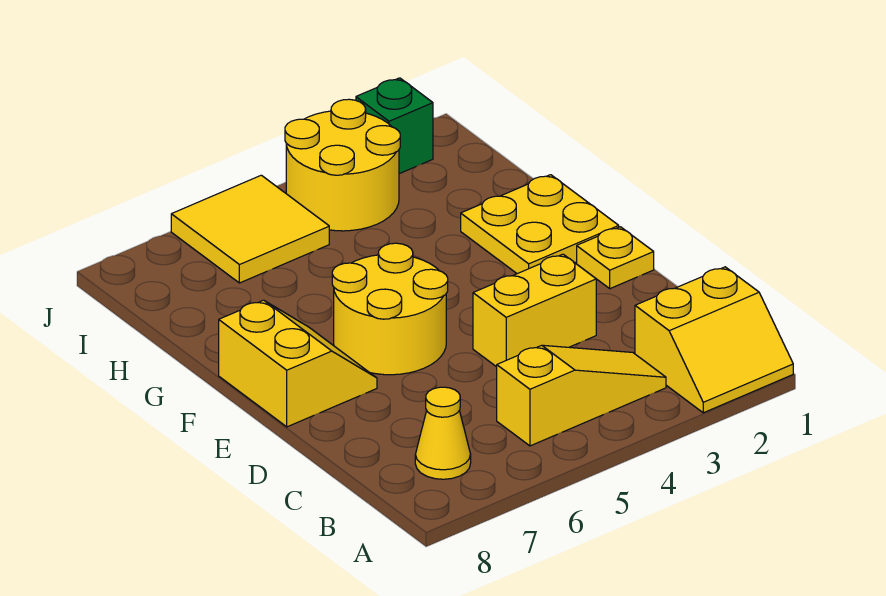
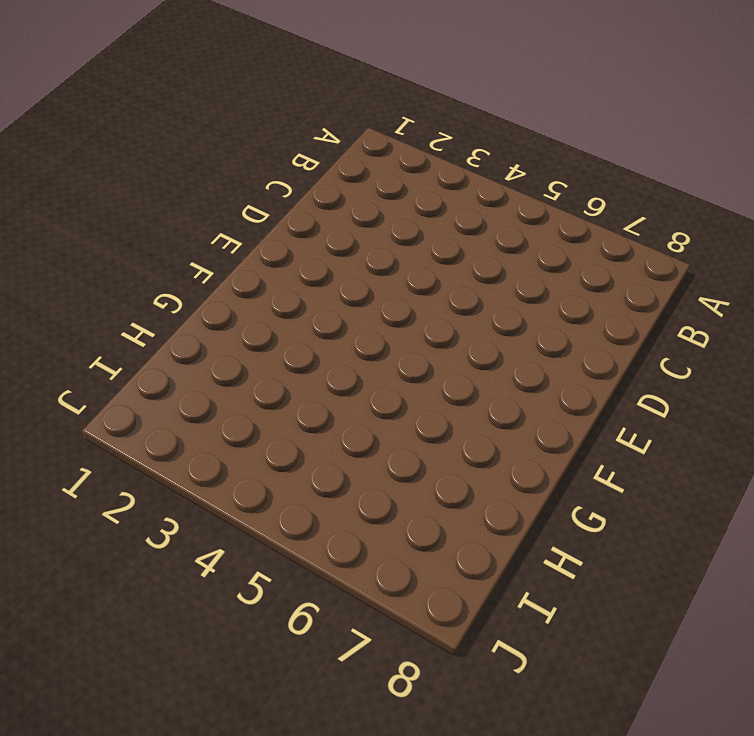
none -> yellow slope A1:B2 level 1 top B
none -> yellow slope B3:B5 level 1 top 5

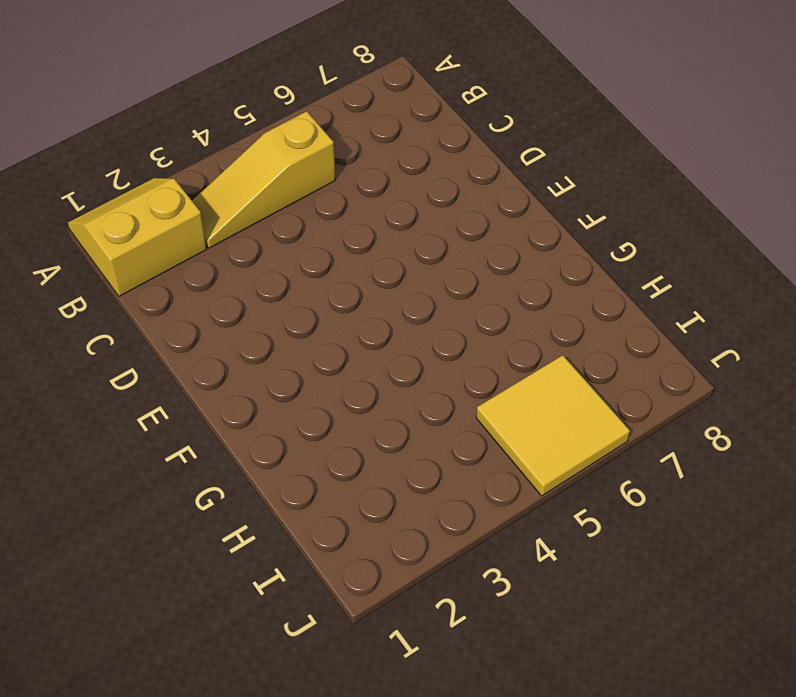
none -> yellow cone B7 level 1
none -> yellow brick D3:D4 level 1

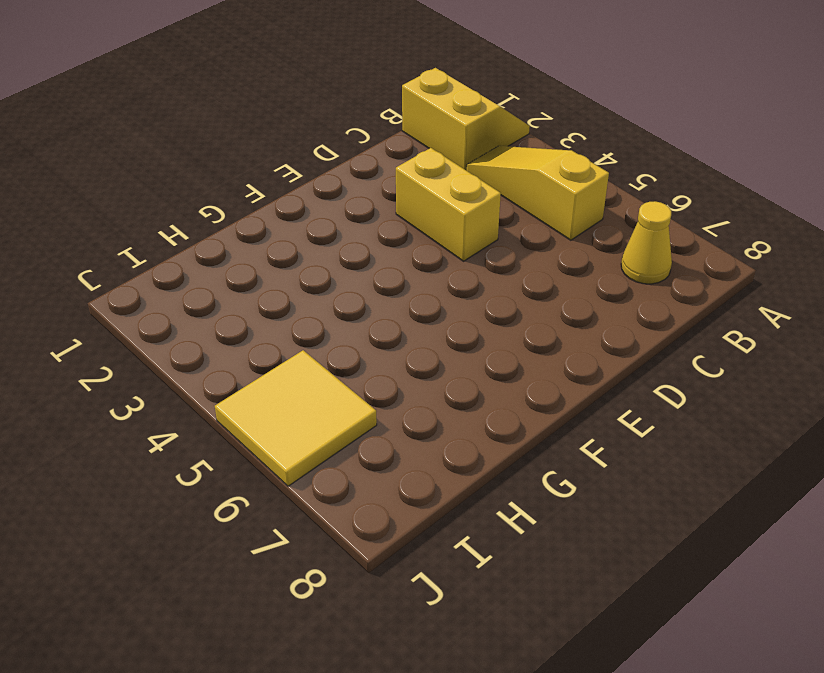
none -> yellow plate E1 level 1
none -> yellow round brick E5:F6 level 1

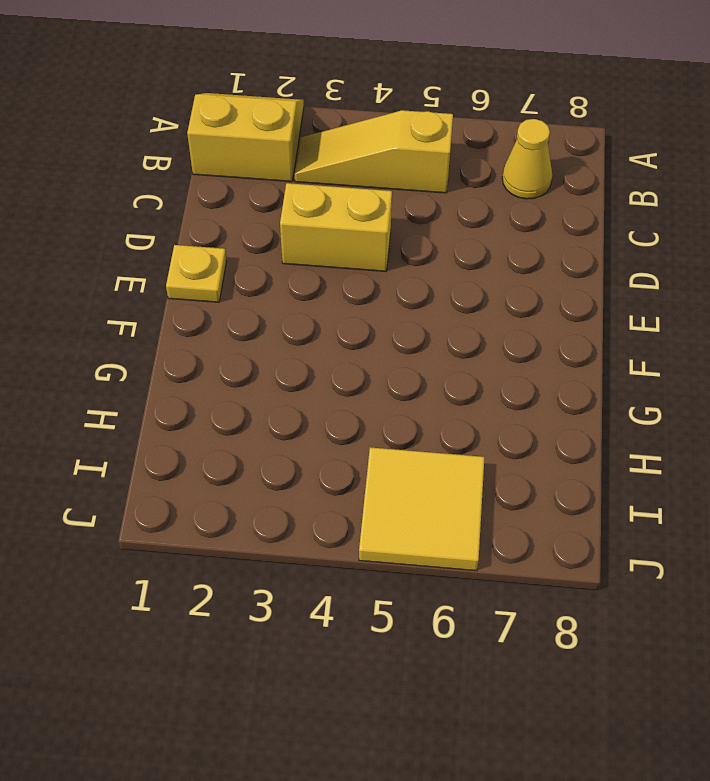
none -> yellow round brick E5:F6 level 1
none -> yellow slope E7:F8 level 1 top 8

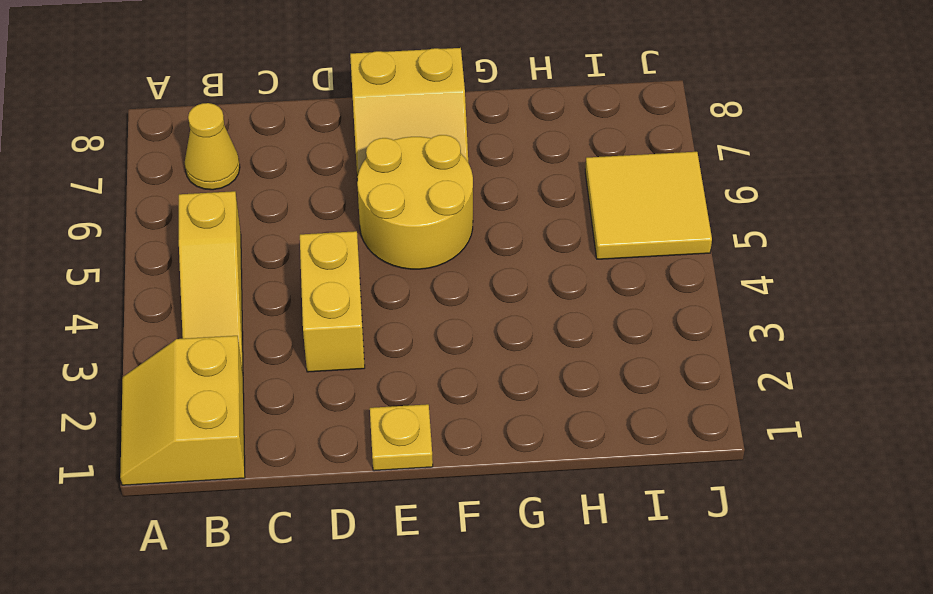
none -> yellow plate F1:G2 level 1
none -> yellow round brick I3:J4 level 1

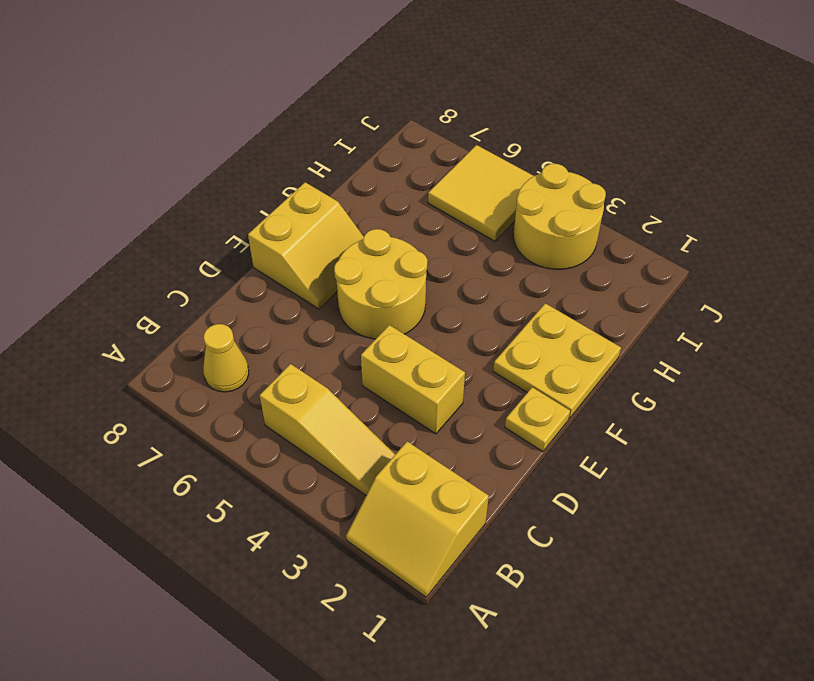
none -> green brick J2 level 1

